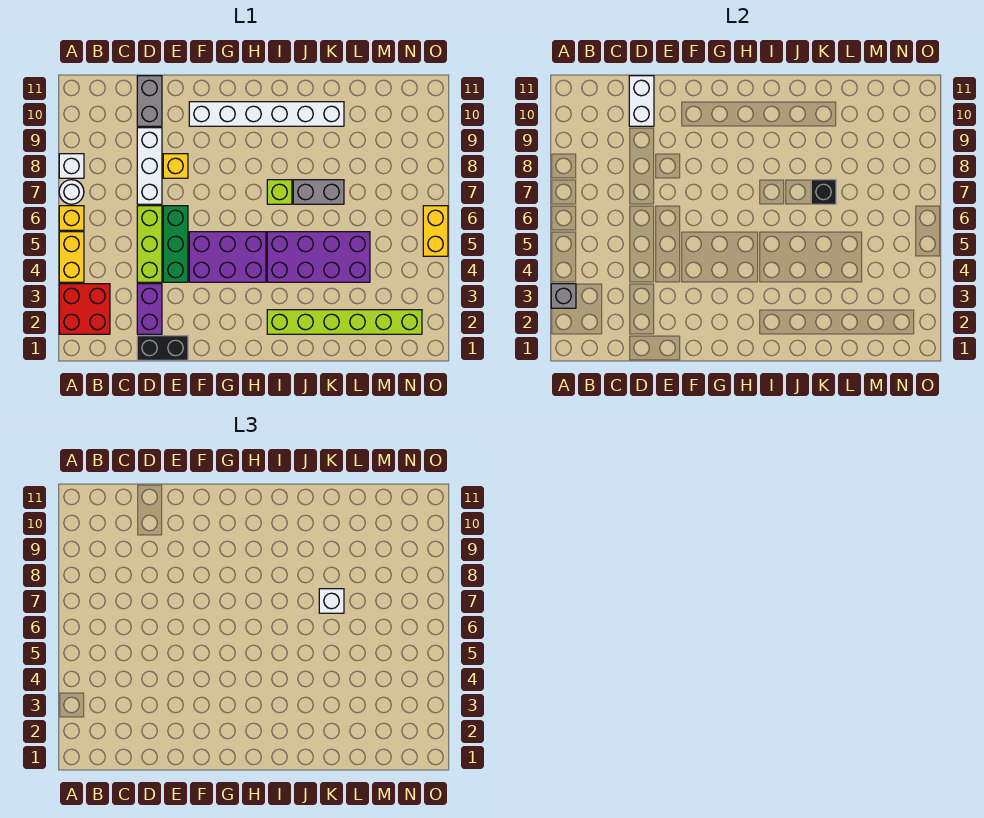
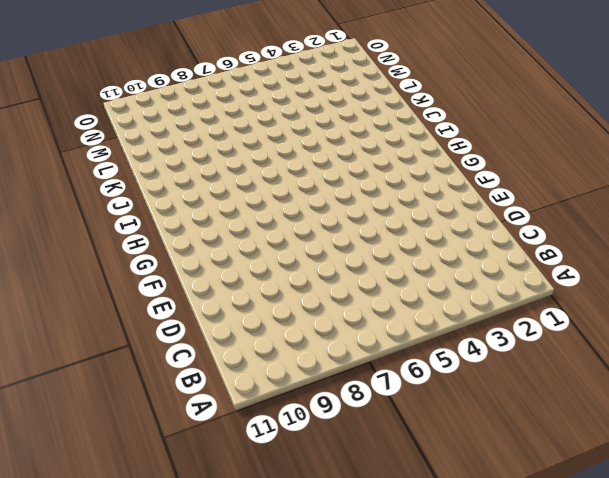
none -> red brick A2:B3 level 1
none -> yellow brick A4:A5 level 1
none -> yellow brick A6 level 1

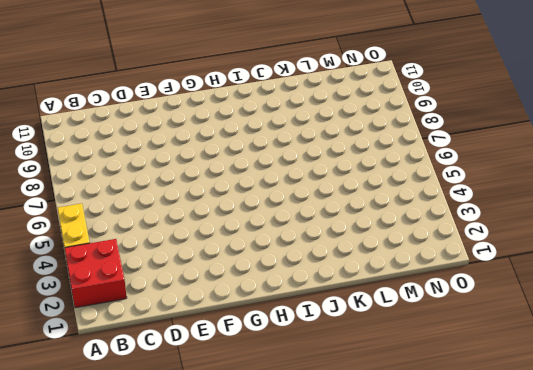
none -> yellow brick A6 level 1
none -> white round brick A7 level 1
none -> white brick A8 level 1

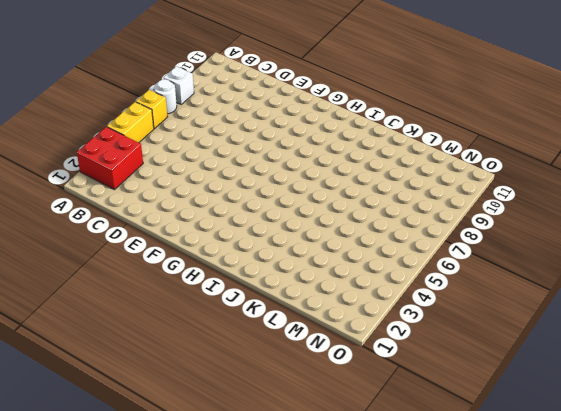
none -> black brick D1:E1 level 1
none -> purple brick D2:D3 level 1
none -> lime brick D4:D6 level 1

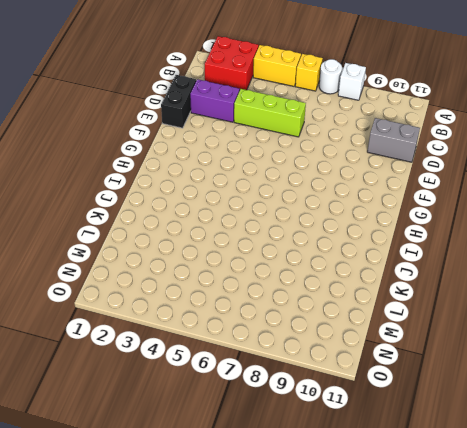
none -> white brick D7:D9 level 1
none -> green brick E4:E6 level 1
none -> yellow brick E8 level 1

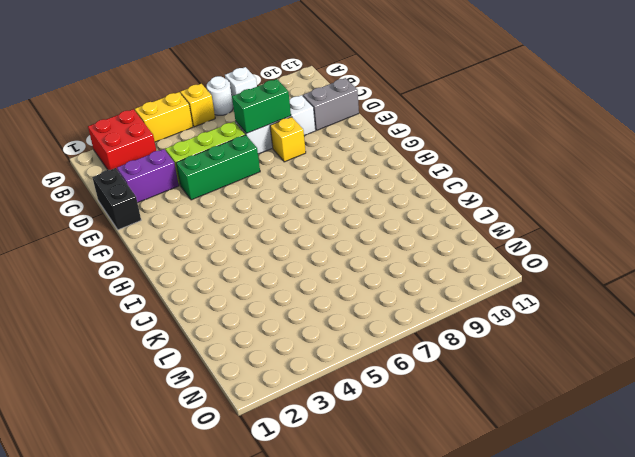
green brick D7:D8 level 2 -> none
none -> purple brick F4:H5 level 1
none -> white brick F10:K10 level 1
none -> lime brick I2:N2 level 1

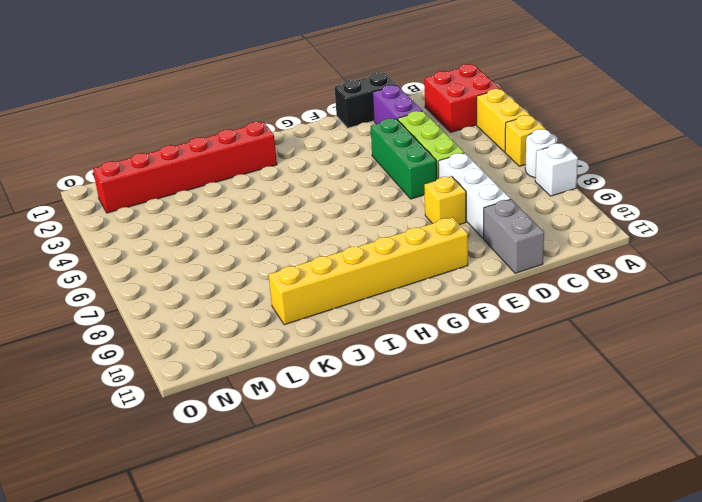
yellow brick F10:K10 level 1 -> white brick F10:K10 level 1
red brick I2:N2 level 1 -> lime brick I2:N2 level 1
none -> purple brick F4:H5 level 1
none -> purple brick I4:L5 level 1
none -> lime brick I7 level 1

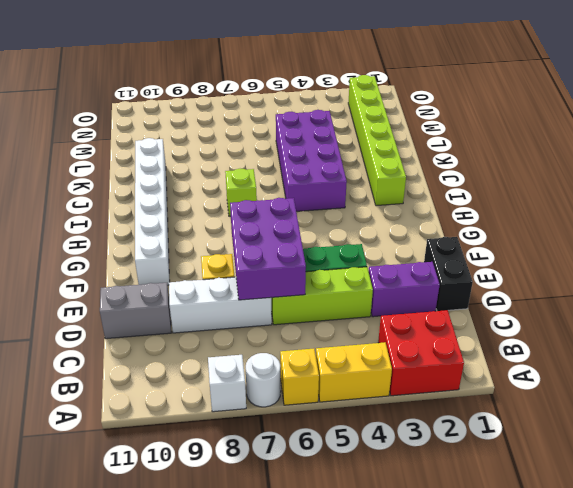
purple brick D6:F7 level 2 -> purple brick F4:H5 level 1
none -> grey brick J7:K7 level 1
none -> yellow brick O5:O6 level 1
none -> grey brick A3 level 2

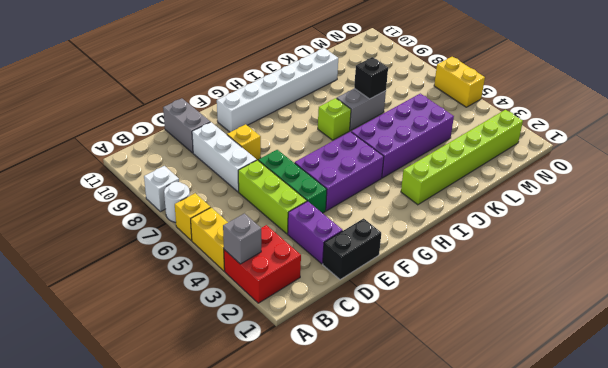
none -> white brick D10:D11 level 2
none -> white brick K7 level 3

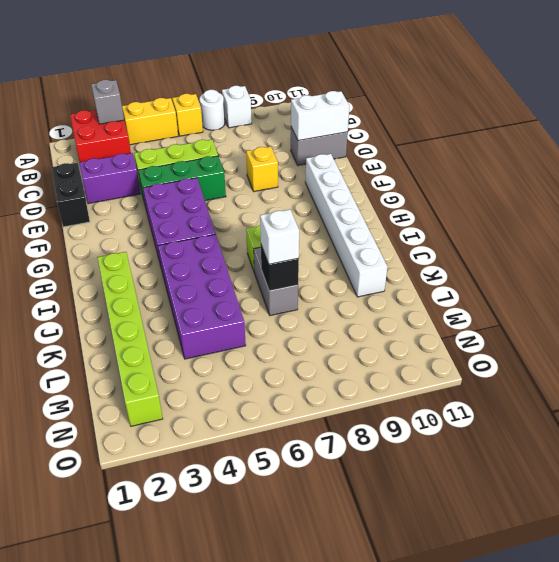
none -> white brick D7:D9 level 1
none -> yellow brick O5:O6 level 1

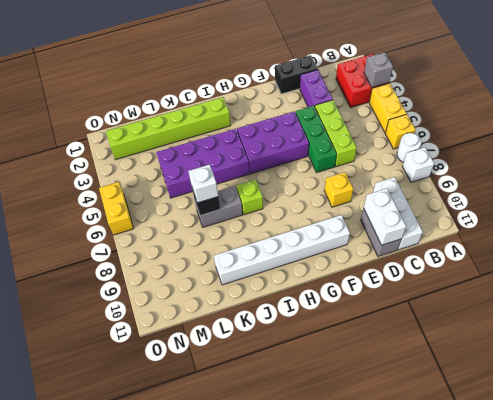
white brick C9:C11 level 1 -> white brick D7:D9 level 1

